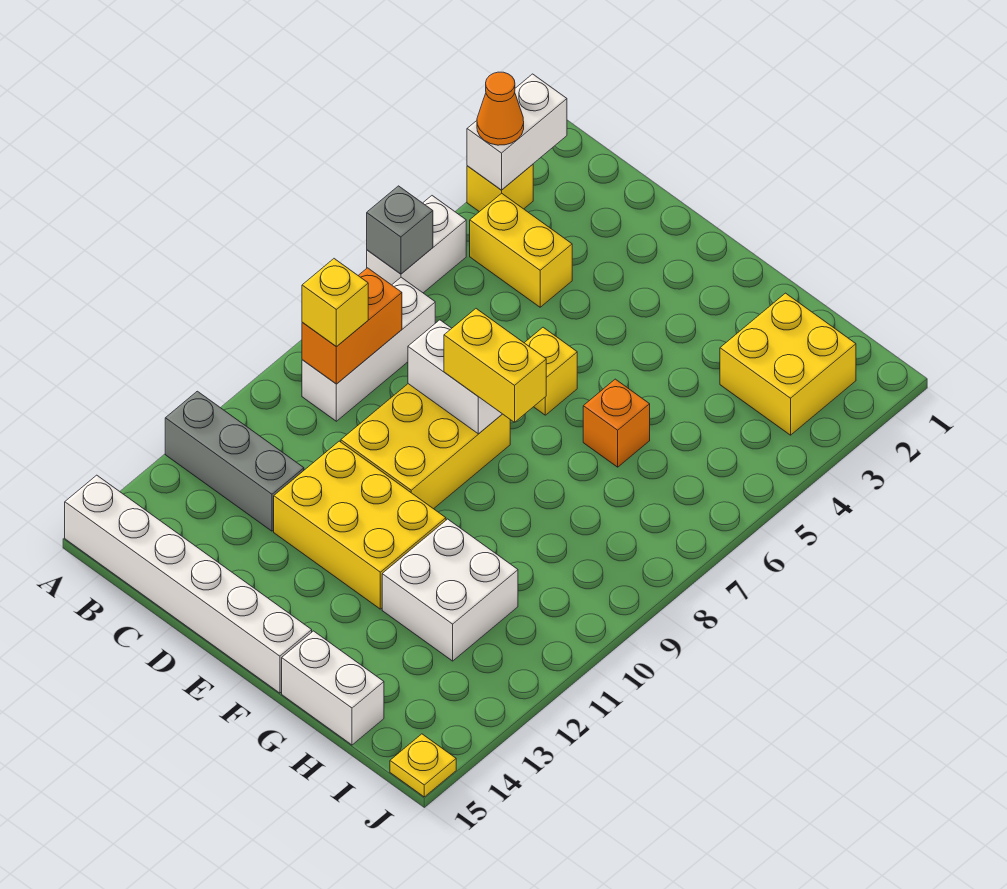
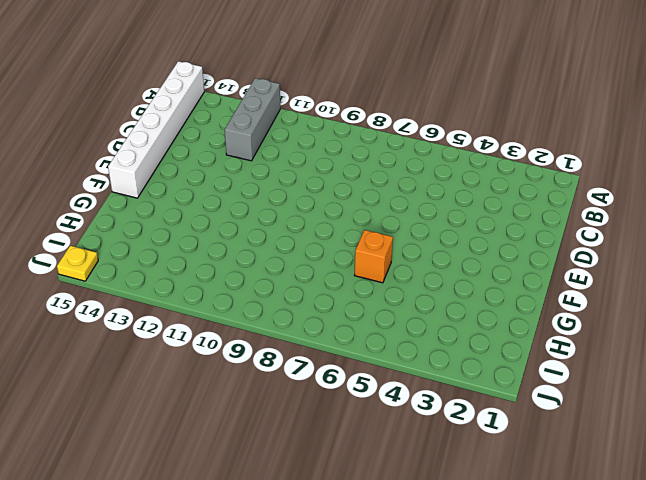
none -> yellow brick A3 level 1
none -> white brick A5:A6 level 1
none -> yellow brick B4:C4 level 1

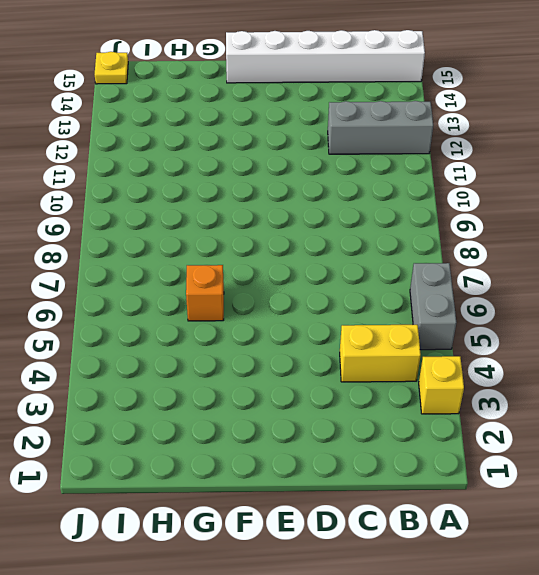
grey brick A5:A6 level 1 -> white brick A5:A6 level 1
none -> white brick B7:B9 level 1
none -> yellow brick D8:E10 level 1
none -> yellow brick D11:F12 level 1

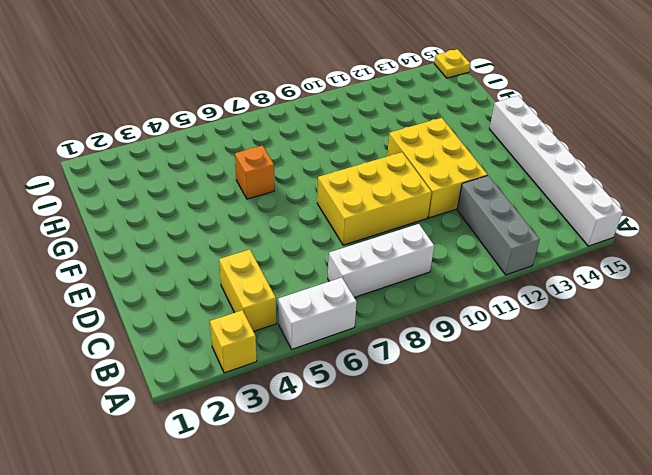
none -> yellow brick E6 level 1
none -> white brick G11:H12 level 1
none -> white brick G15:H15 level 1

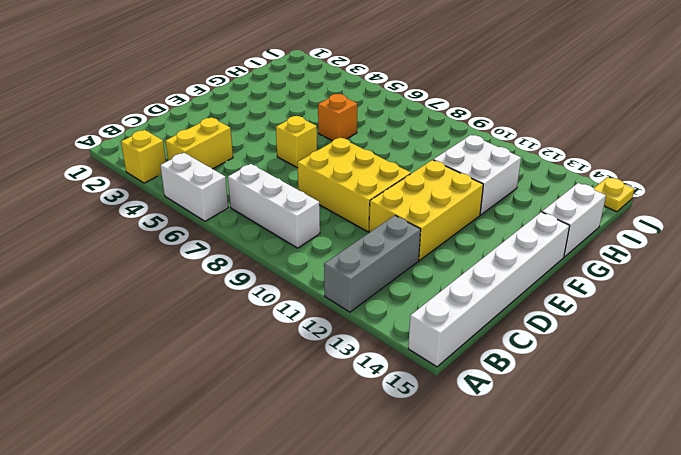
none -> yellow brick H2:I3 level 1
none -> white brick A2:A3 level 2
none -> grey brick A6 level 2

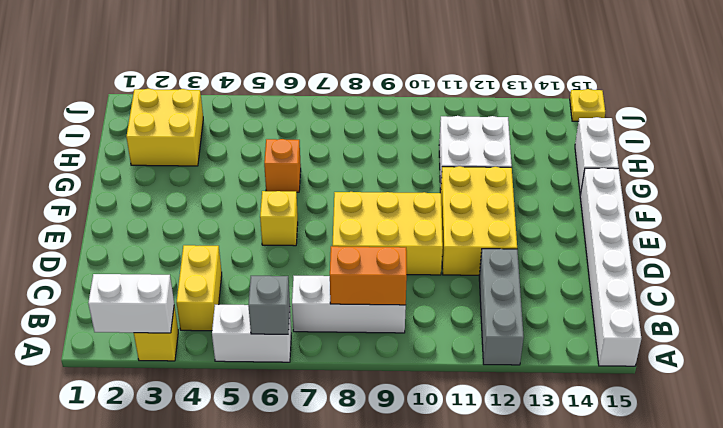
none -> white brick D8:E8 level 2
none -> orange cone A3 level 3
none -> yellow brick B9 level 3

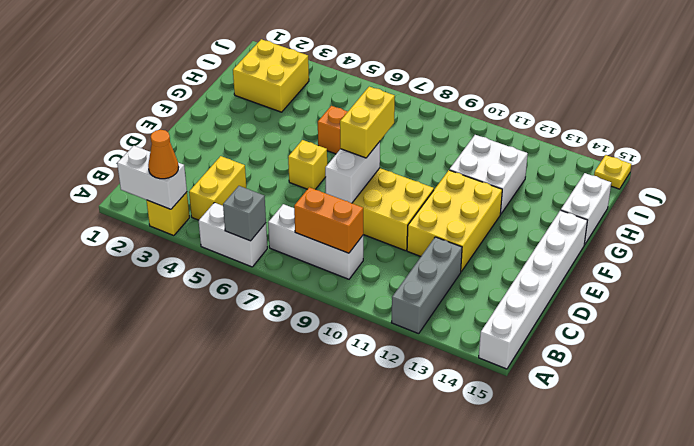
none -> yellow brick B9 level 3

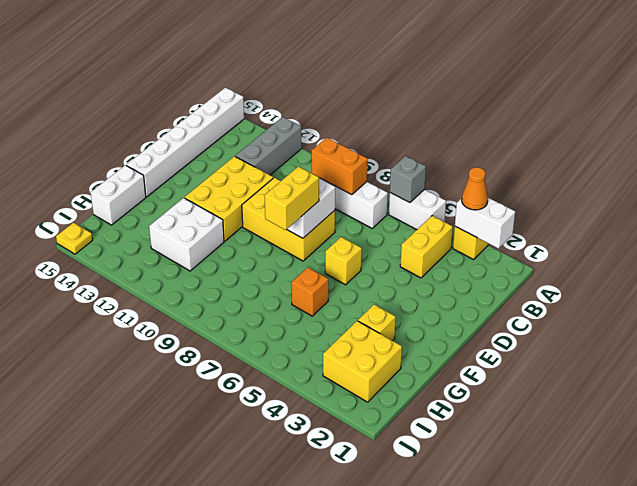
yellow brick G3 level 1 -> yellow brick B9 level 3

